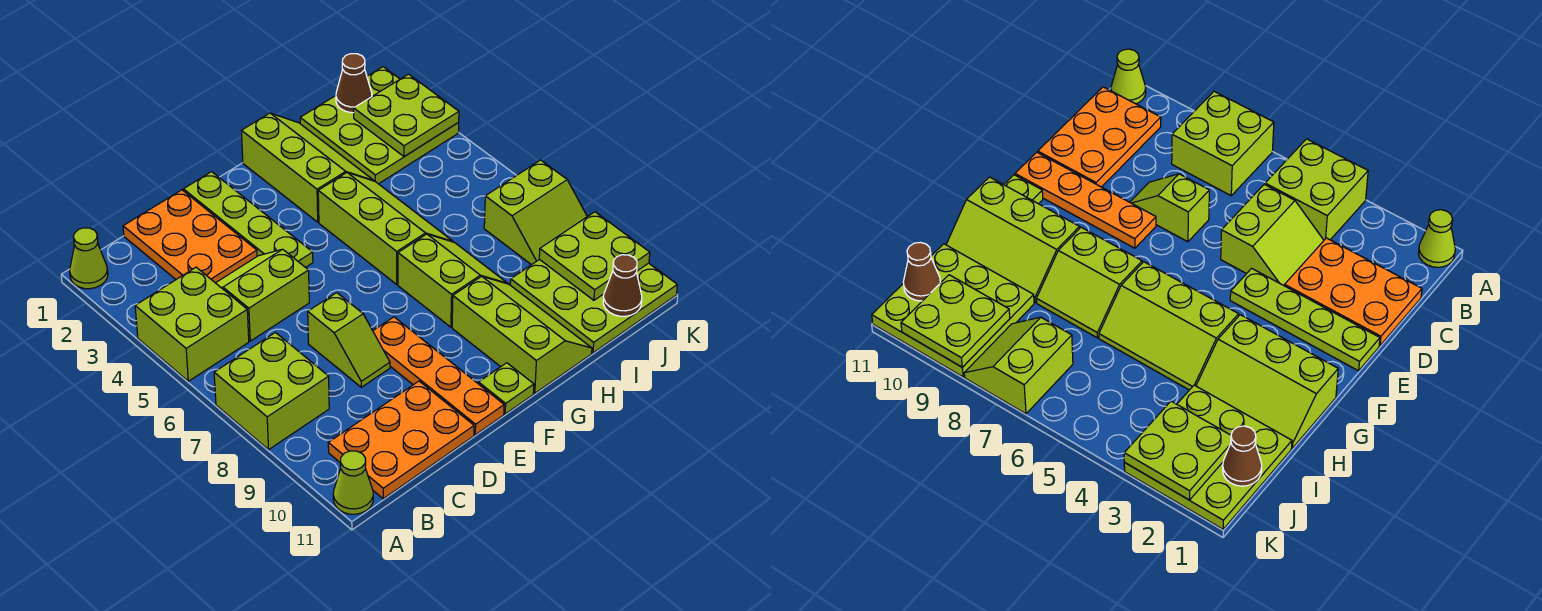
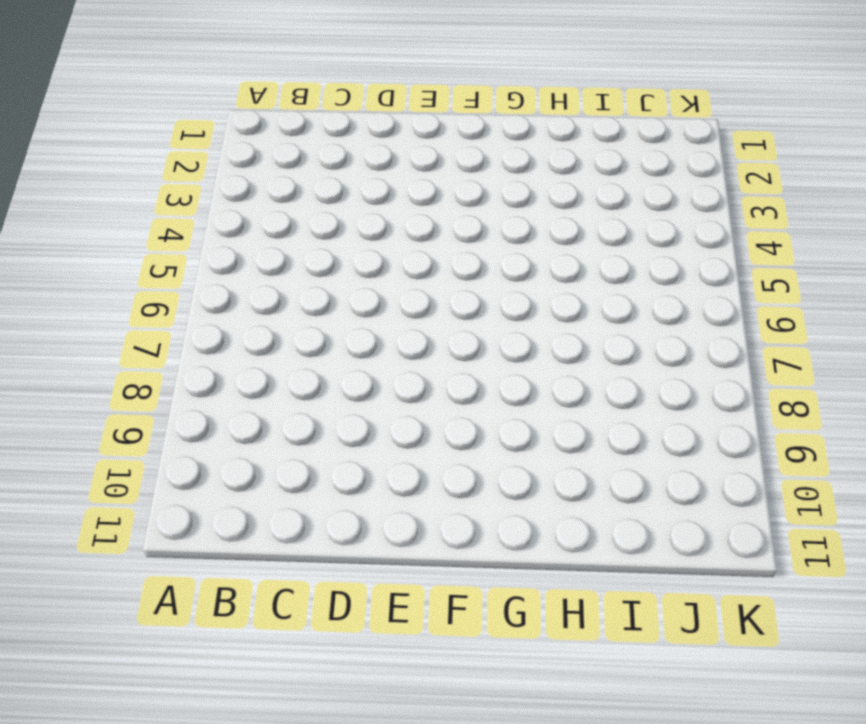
none -> lime cone A1 level 1
none -> lime brick A4:B5 level 1
none -> lime brick A7:B8 level 1

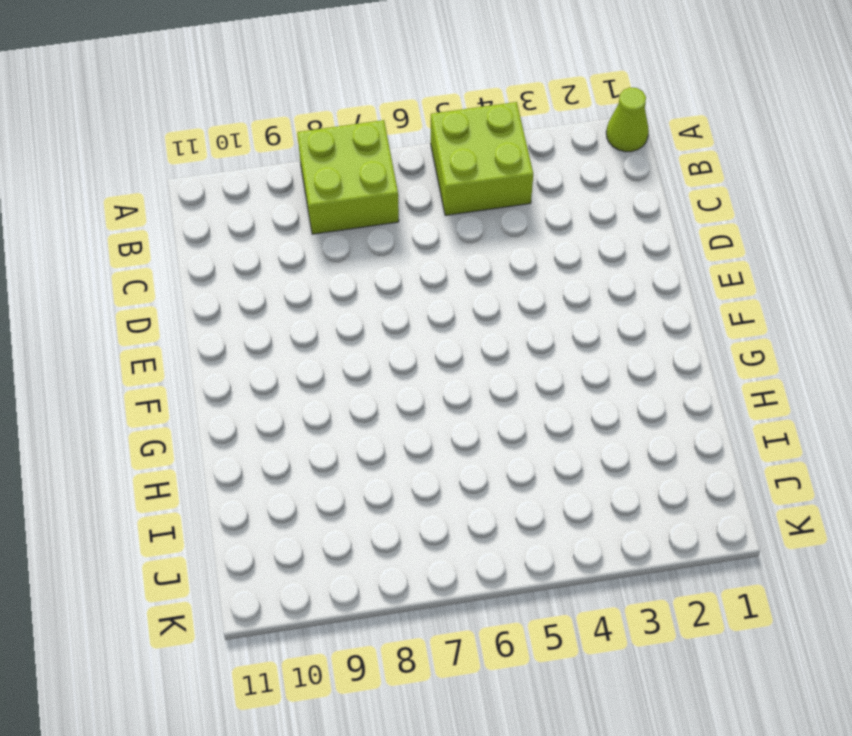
none -> lime cone A11 level 1
none -> orange plate B10:D11 level 1
none -> orange plate C1:D3 level 1

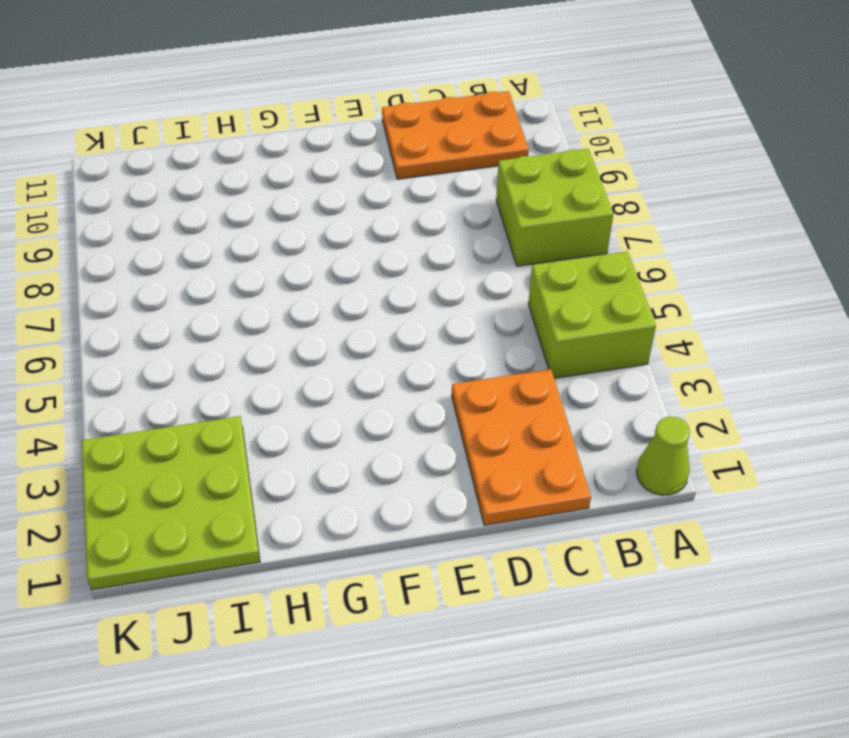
none -> lime cone A11 level 1
none -> lime slope C4:D5 level 1 top 5
none -> lime slope D7:D8 level 1 top 7

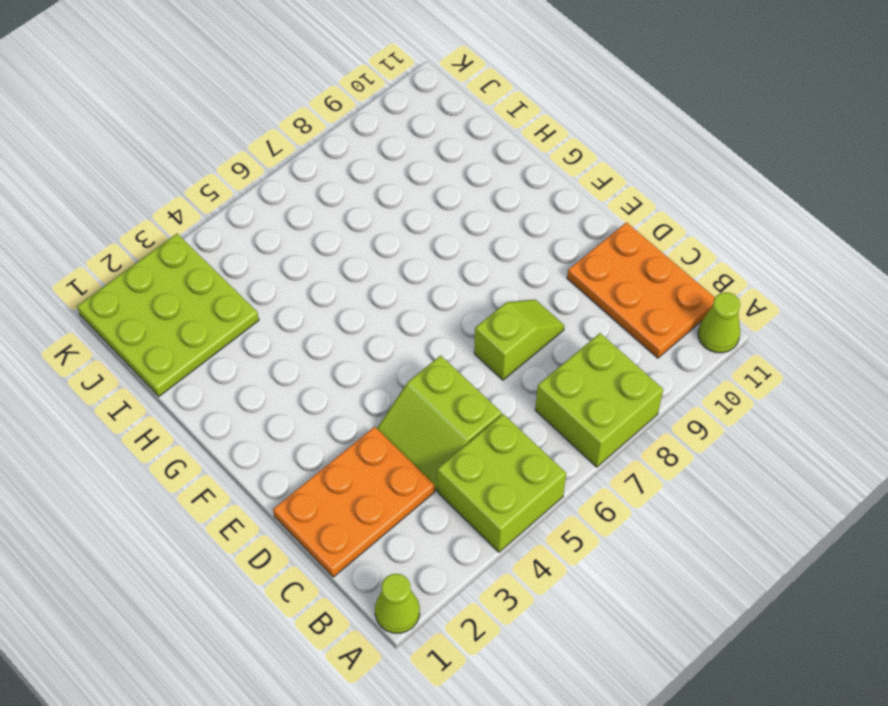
none -> lime plate E1:E4 level 1
none -> orange plate E8:E11 level 1
none -> lime plate F11 level 1

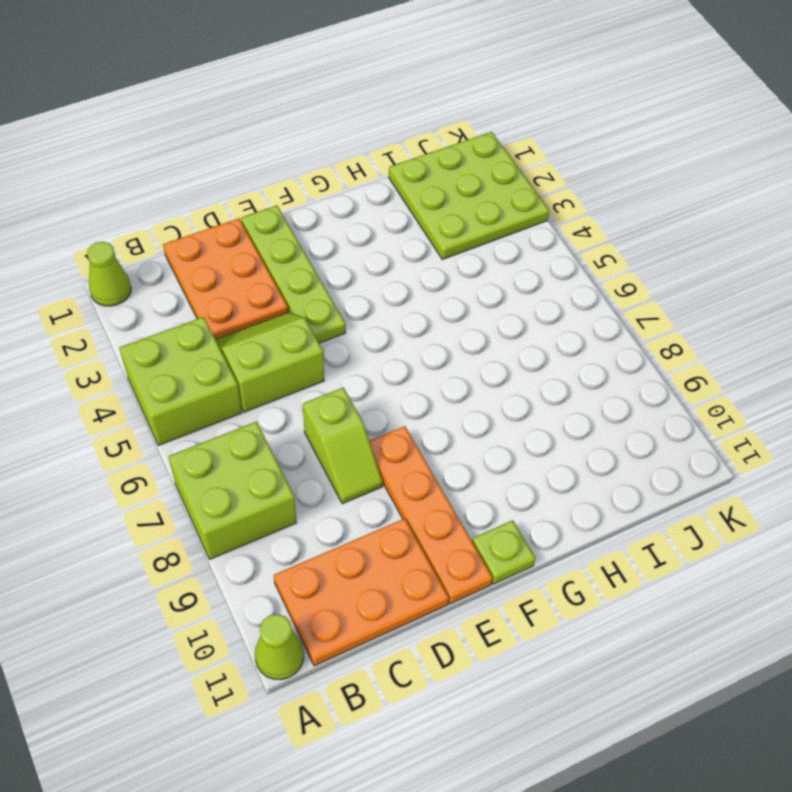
none -> lime slope G1:H3 level 1 top G
none -> lime slope G4:H6 level 1 top G
none -> lime slope G7:H8 level 1 top G

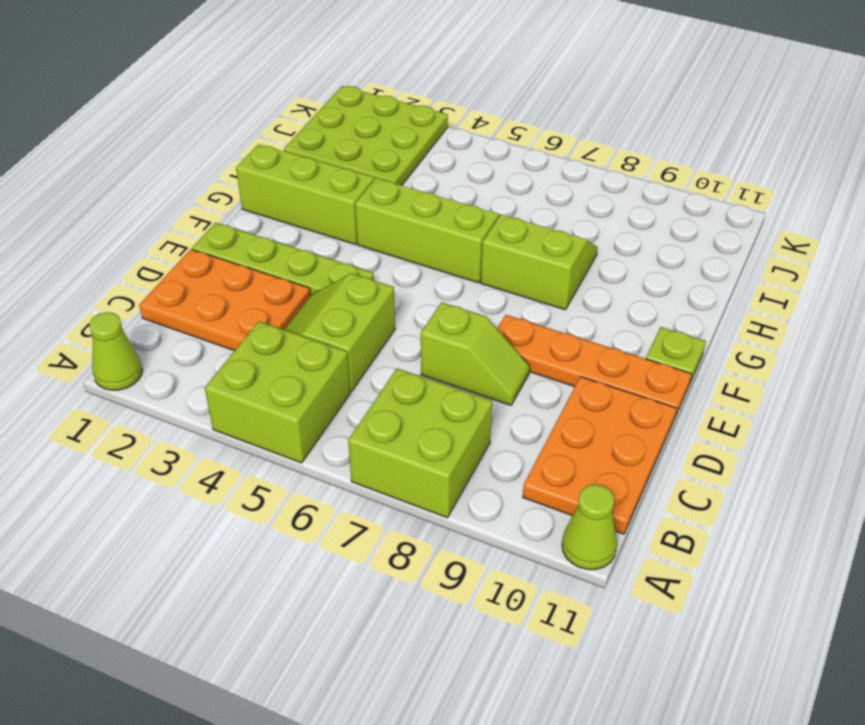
none -> lime slope G9:H11 level 1 top G
none -> lime plate I9:K11 level 1
none -> lime slope J7:K8 level 1 top 7

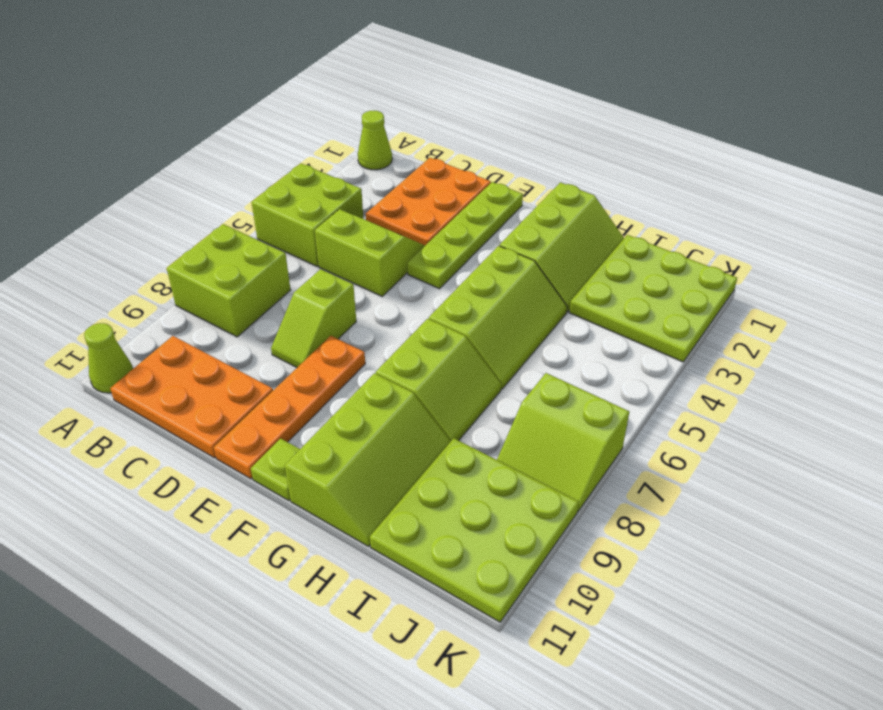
none -> brown cone J1 level 2
none -> lime plate J2:K3 level 2
none -> lime plate J9:K10 level 2

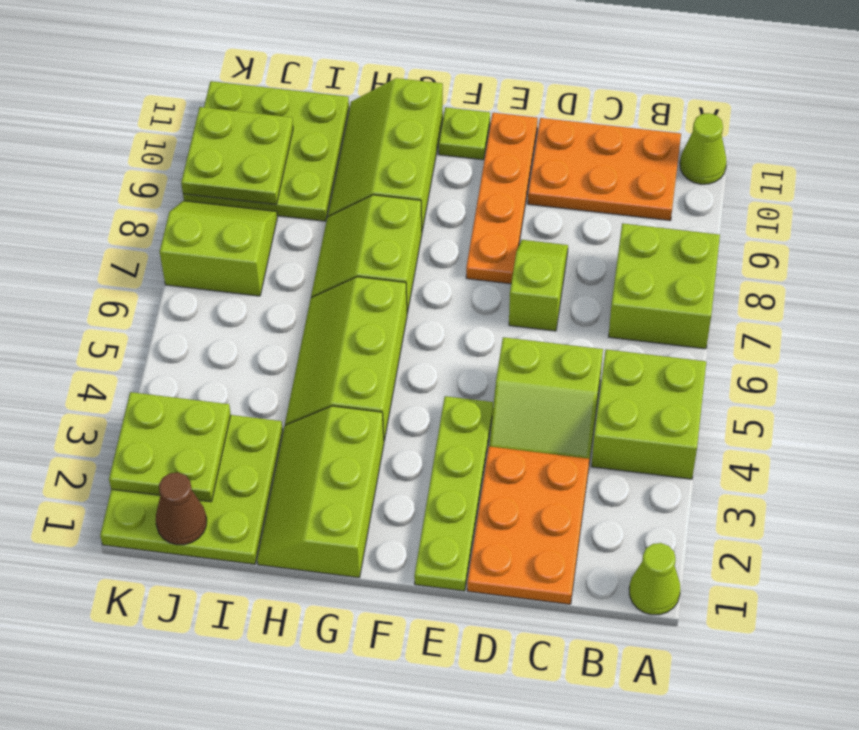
none -> brown cone J11 level 2

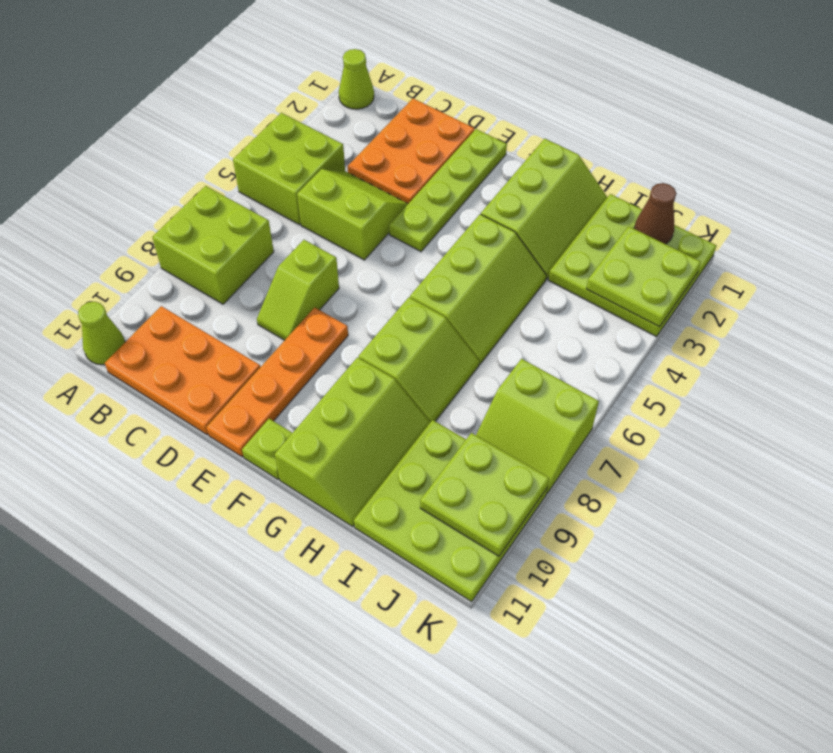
none -> brown cone J11 level 2

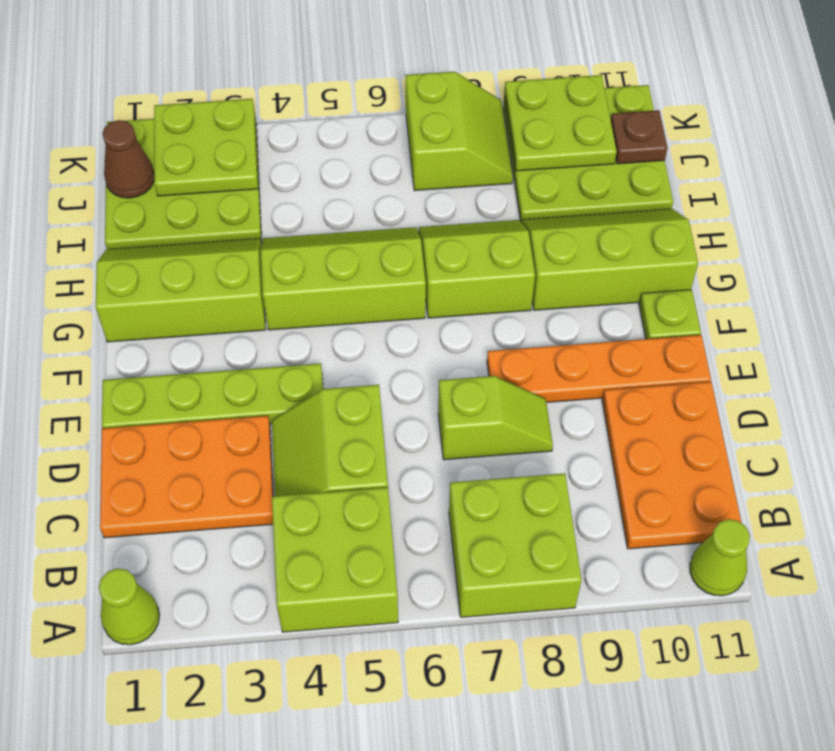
brown plate J11 level 2 -> brown cone J11 level 2

